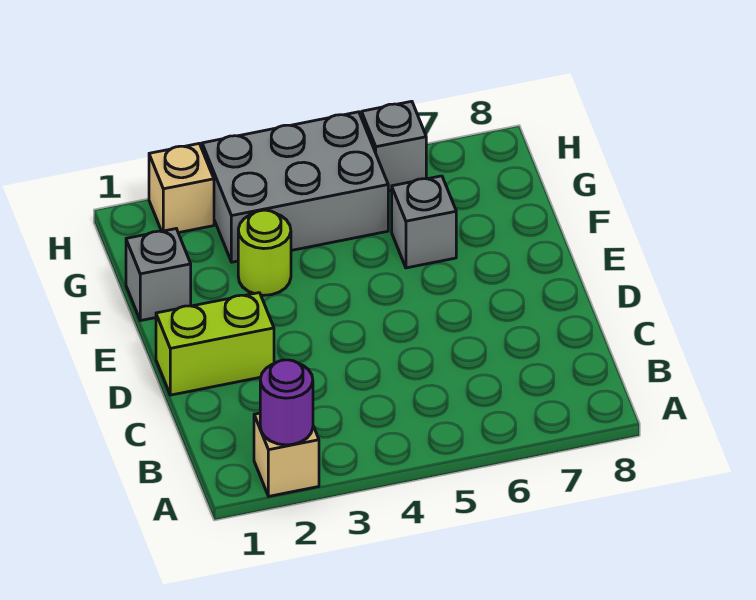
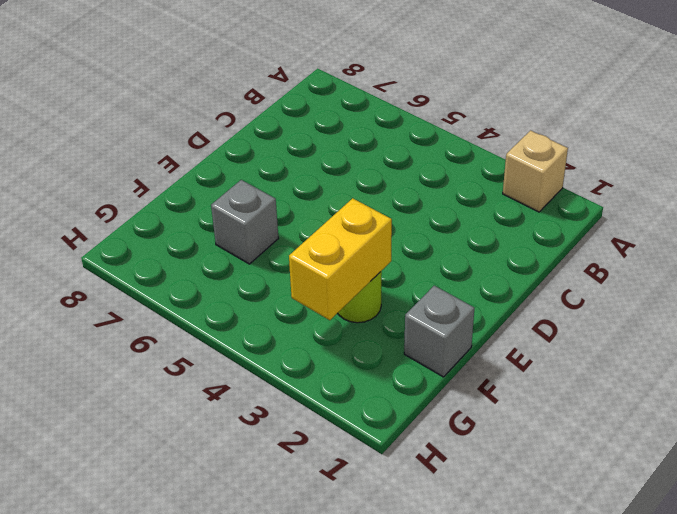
yellow brick F3:G3 level 2 -> none
none -> lime brick D1:D2 level 1
none -> grey brick G3:H5 level 1

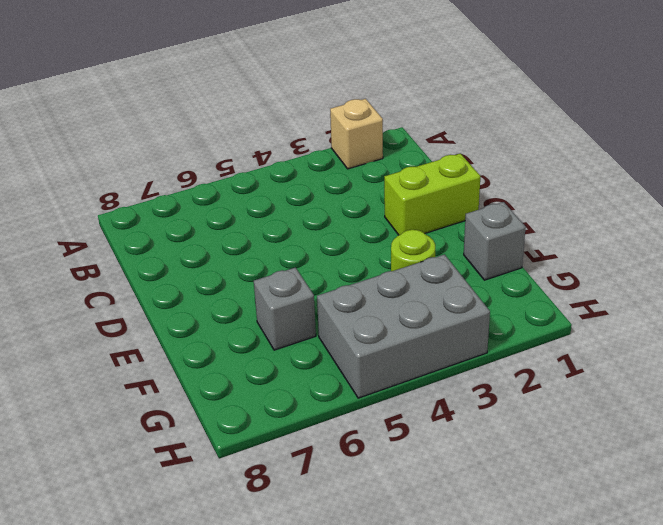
none -> tan brick H2 level 1
none -> grey brick H6 level 1

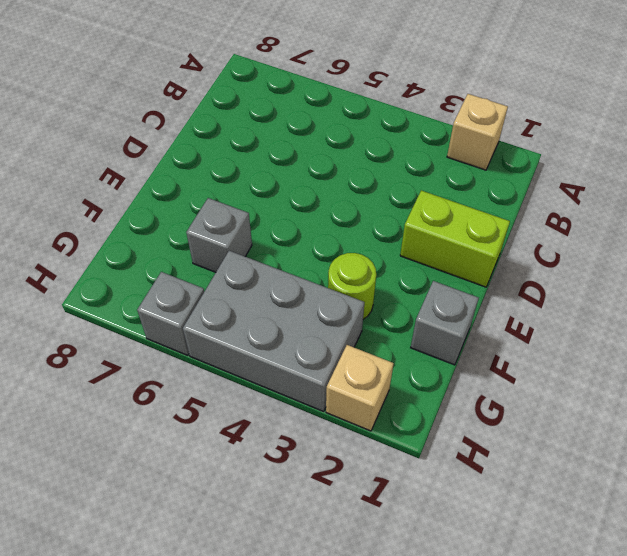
none -> purple round brick A2 level 2

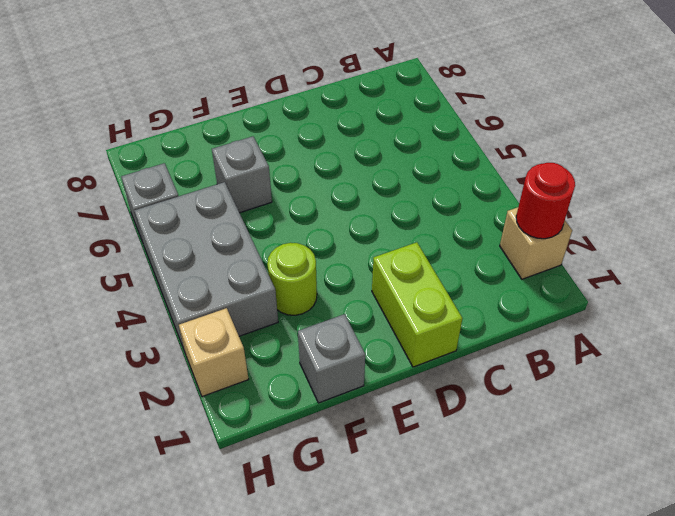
red round brick A2 level 2 -> purple round brick A2 level 2

